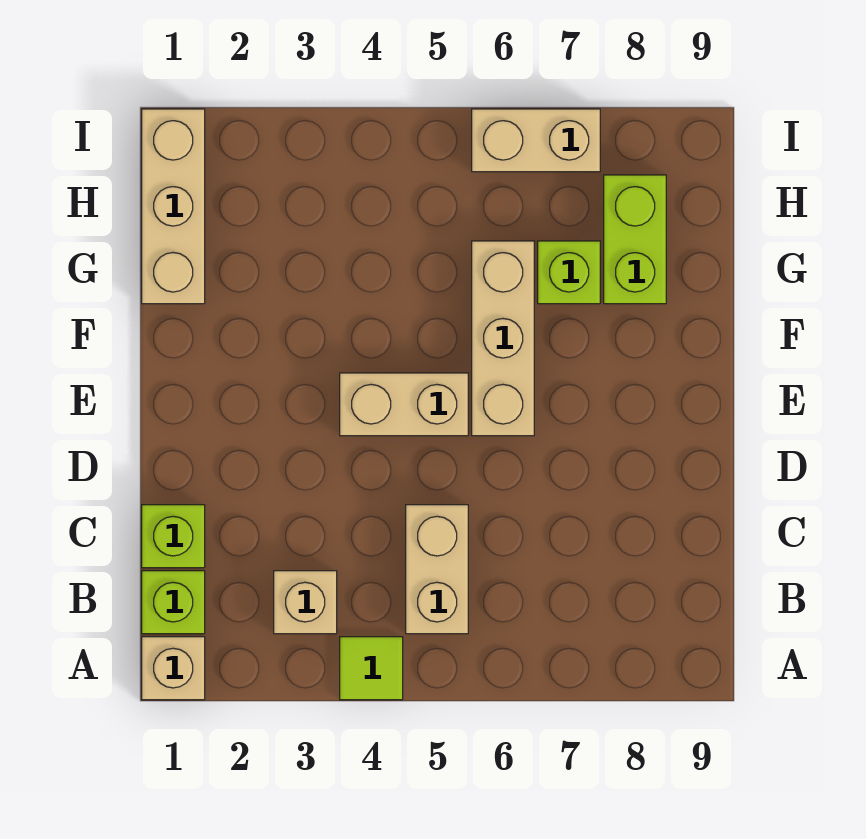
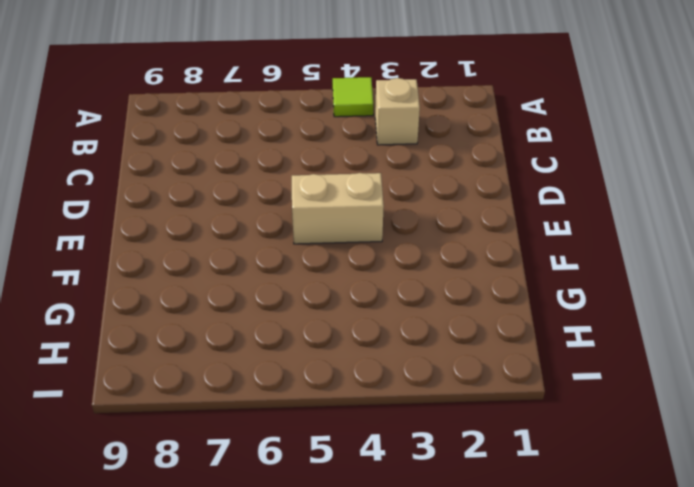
none -> tan brick A1 level 1
none -> lime brick B1 level 1
none -> tan brick B5:C5 level 1

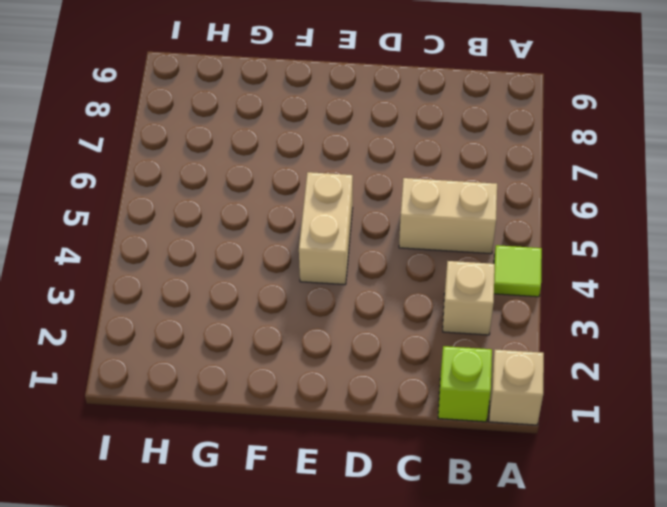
none -> lime brick C1 level 1
none -> tan brick E6:G6 level 1
none -> tan brick G1:I1 level 1

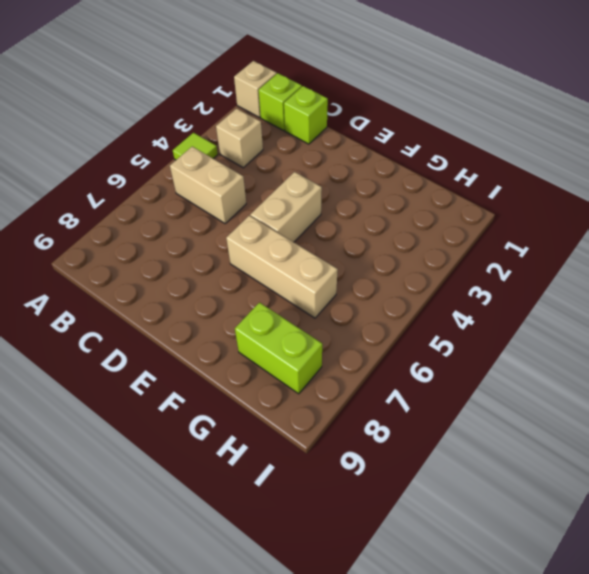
none -> tan brick G1:I1 level 1
none -> lime brick G7 level 1
none -> tan brick I6:I7 level 1

